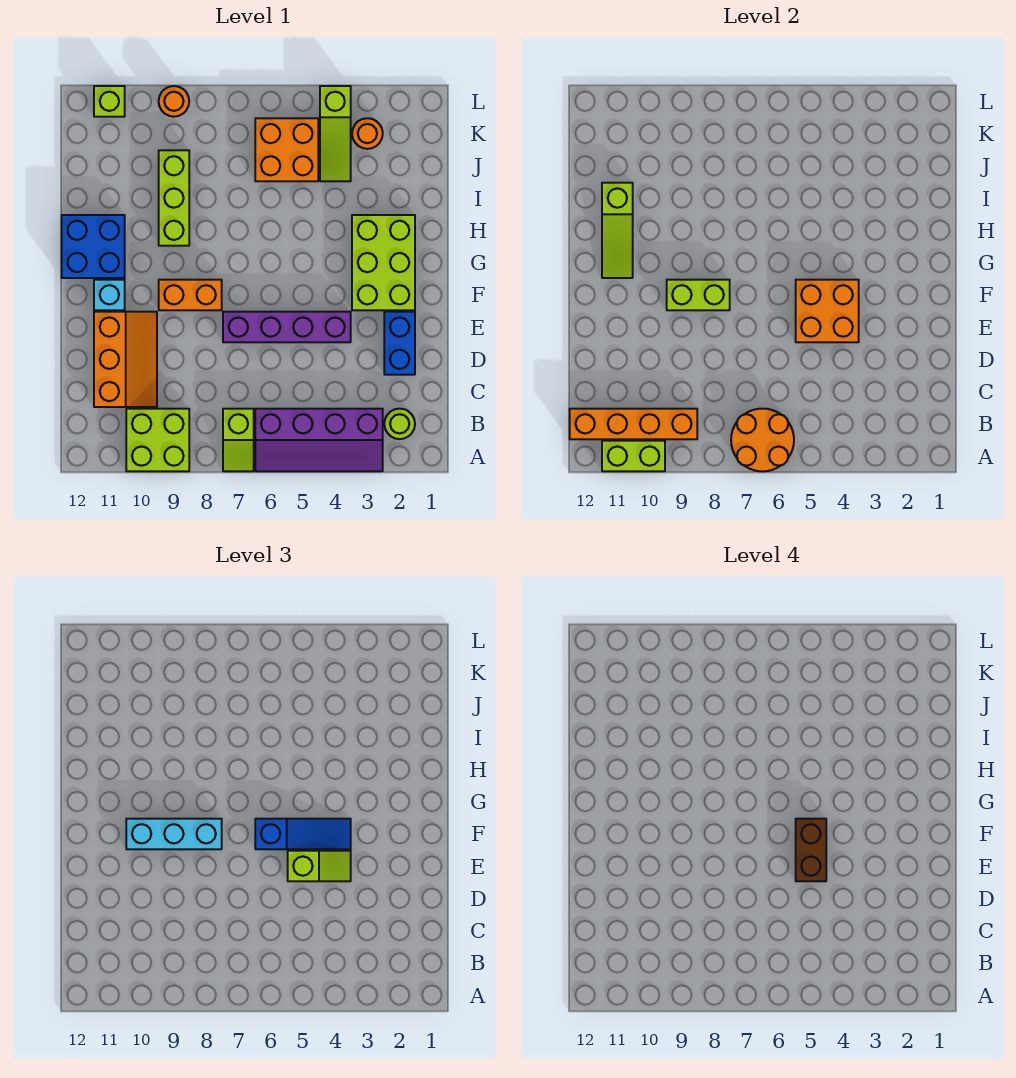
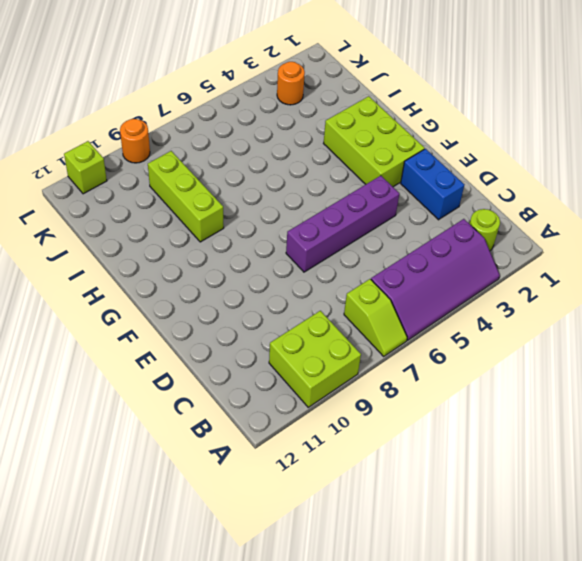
none -> orange slope C10:E11 level 1 top 11
none -> orange brick F8:F9 level 1
none -> cyan brick F11 level 1

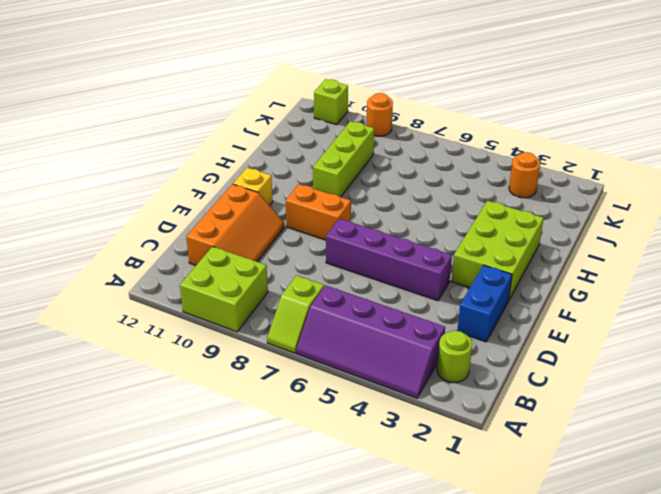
yellow brick F11 level 1 -> cyan brick F11 level 1
none -> blue brick G11:H12 level 1
none -> lime slope J4:L4 level 1 top L
none -> orange brick J5:K6 level 1

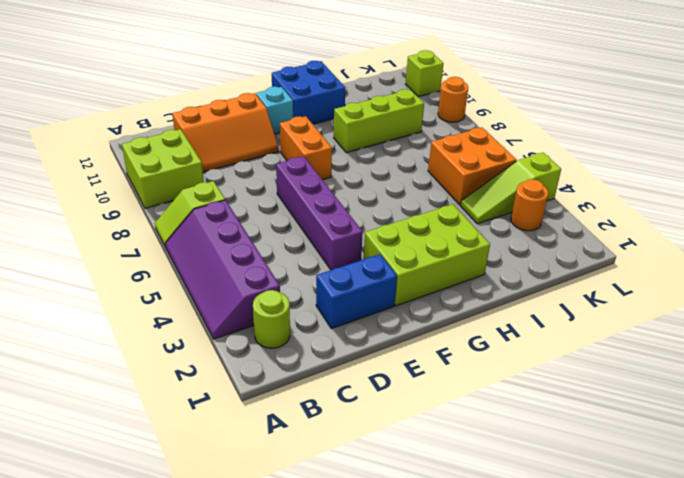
none -> orange round brick A6:B7 level 2
none -> lime brick A10:A11 level 2
none -> orange brick B9:B12 level 2

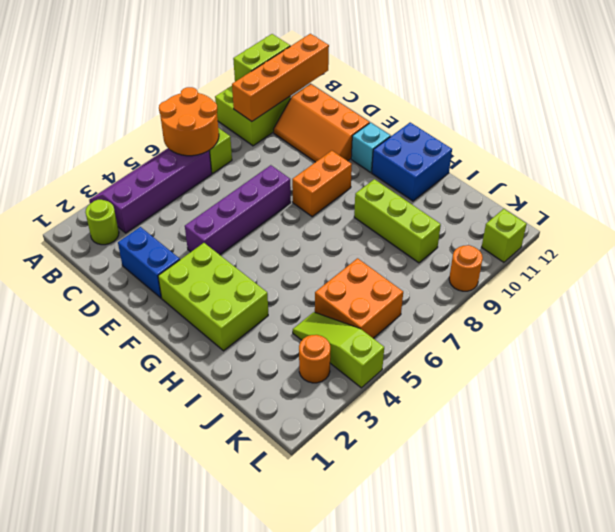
none -> orange brick E4:F5 level 2
none -> lime brick F8:F9 level 2
none -> lime slope G11:I11 level 2 top I

